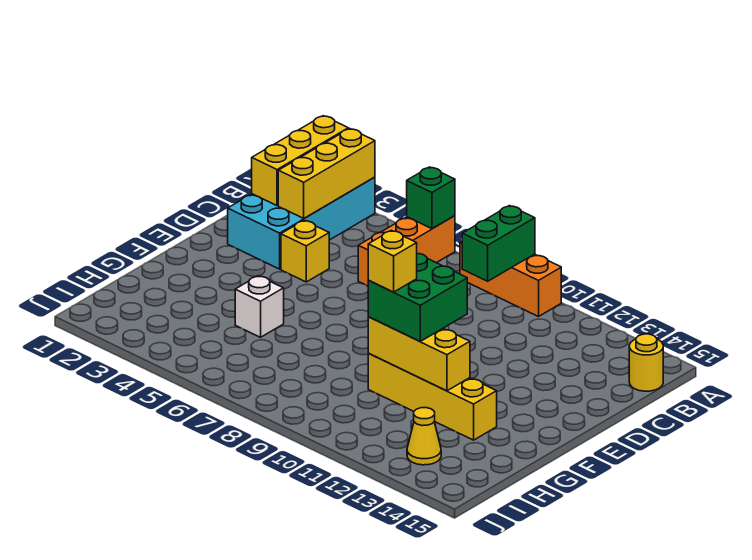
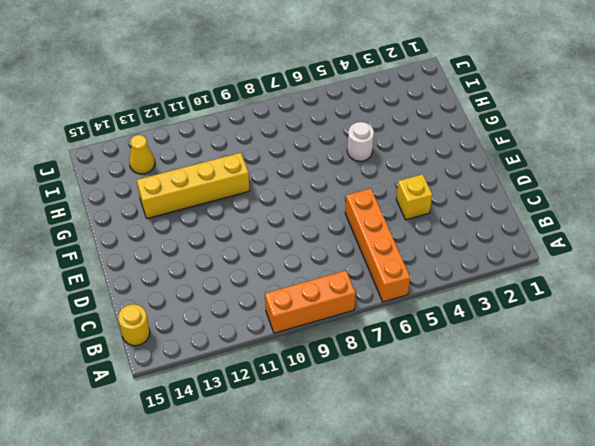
orange brick A6:D6 level 1 -> orange brick A6:C6 level 1
white round brick G5 level 1 -> white brick G5 level 1
none -> cyan brick A2:D3 level 1
none -> yellow brick A2:C2 level 2
none -> yellow brick A3:C3 level 2

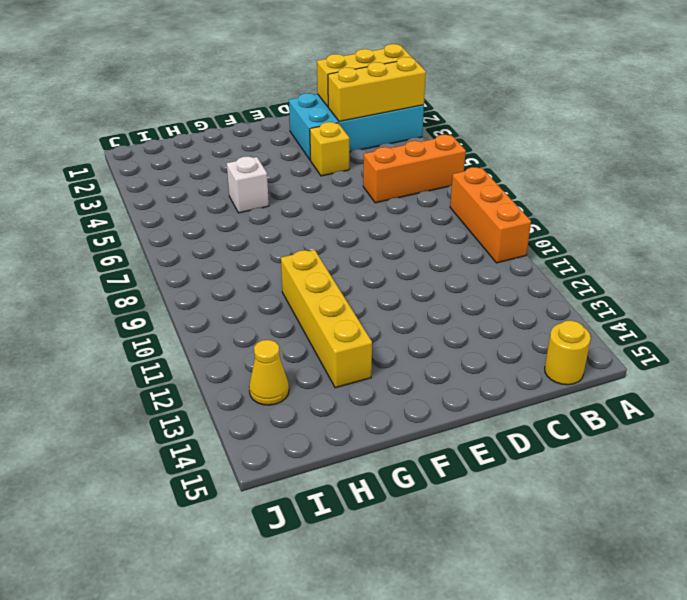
none -> green brick A6 level 2
none -> green brick A9:B9 level 2
none -> yellow brick G10:G12 level 2

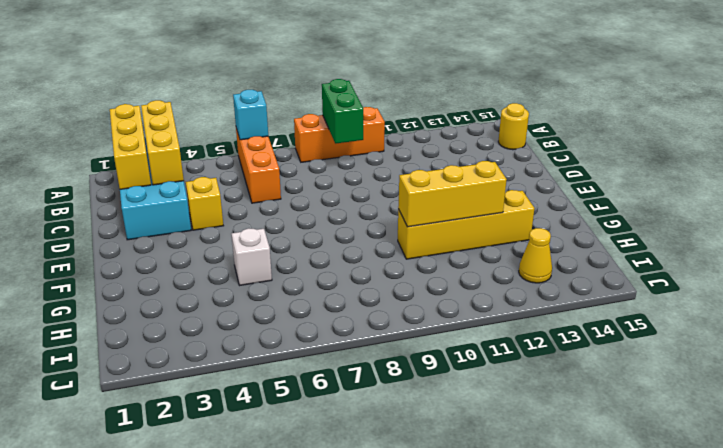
cyan brick A6 level 2 -> green brick A6 level 2
none -> green brick F10:G11 level 3
none -> yellow brick G10 level 4

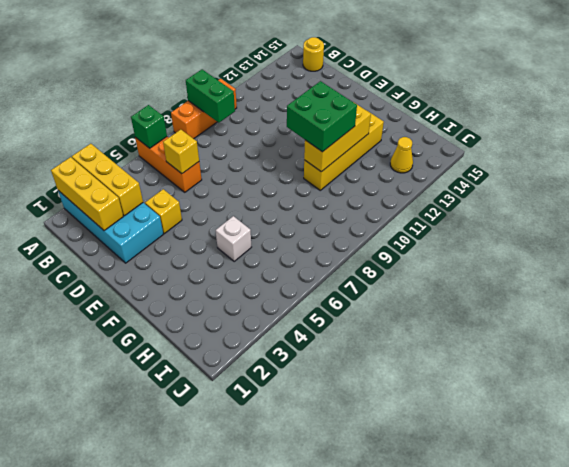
yellow brick C6 level 2 -> yellow brick G10 level 4

